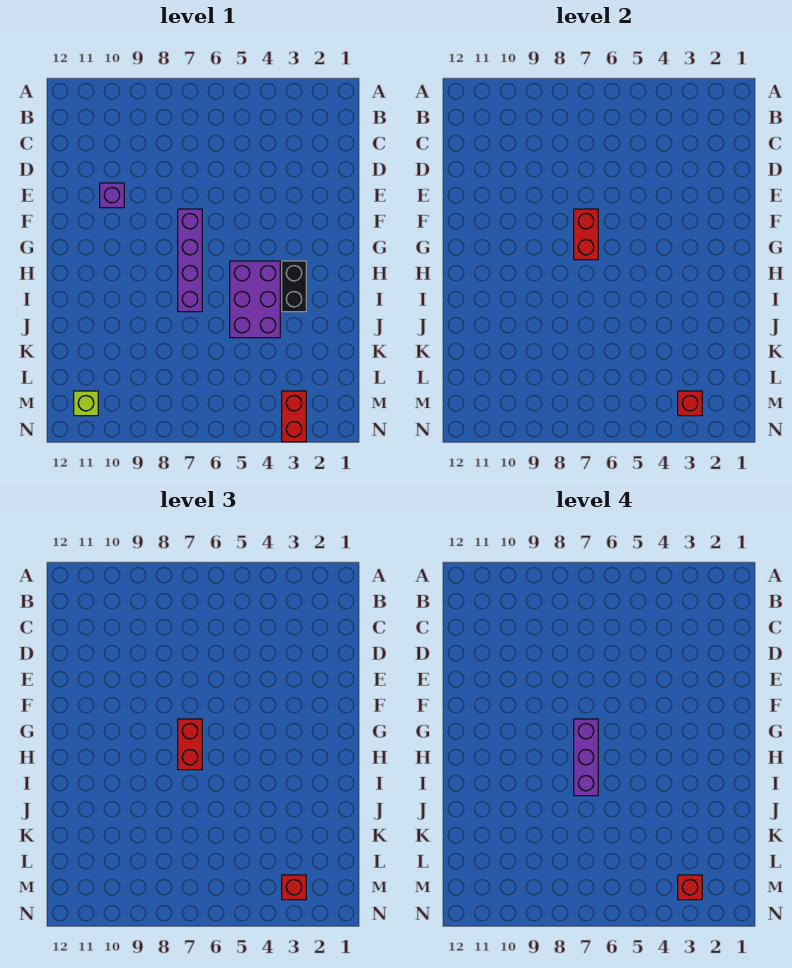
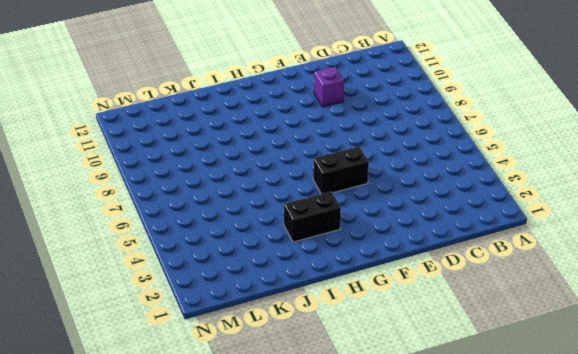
black brick F5:G5 level 1 -> none
none -> purple brick F7:I7 level 1
none -> purple brick H4:J5 level 1
none -> red brick M3:N3 level 1

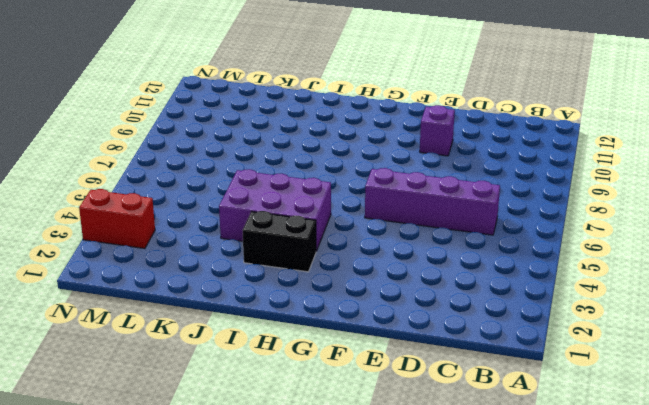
purple brick C6:F6 level 1 -> purple brick F7:I7 level 1
none -> lime brick M11 level 1
none -> red brick F7:G7 level 2
none -> red brick M3 level 2

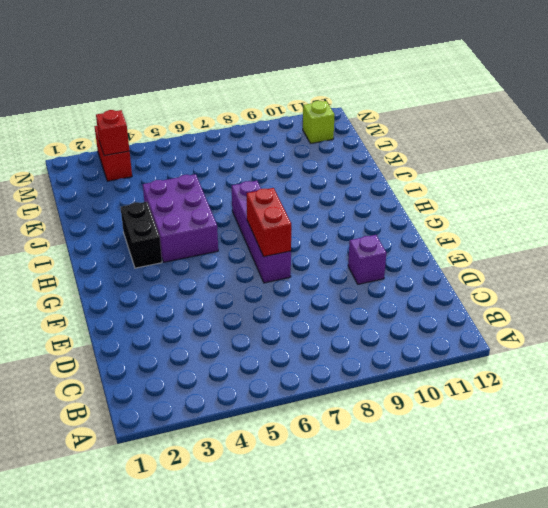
none -> red brick G7:H7 level 3
none -> red brick M3 level 3
none -> purple brick G7:I7 level 4

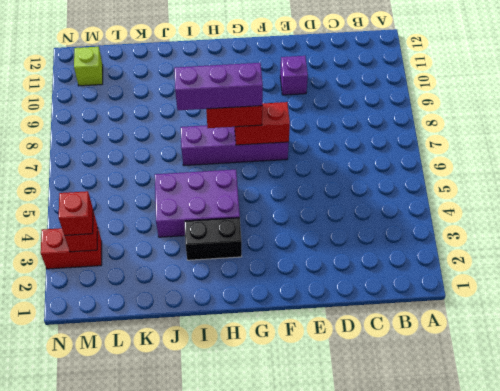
none -> red brick M3 level 4

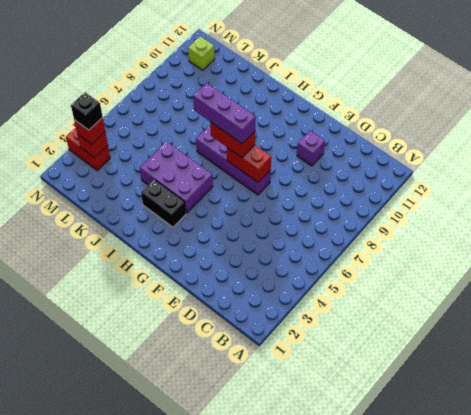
black brick M3 level 4 -> red brick M3 level 4

